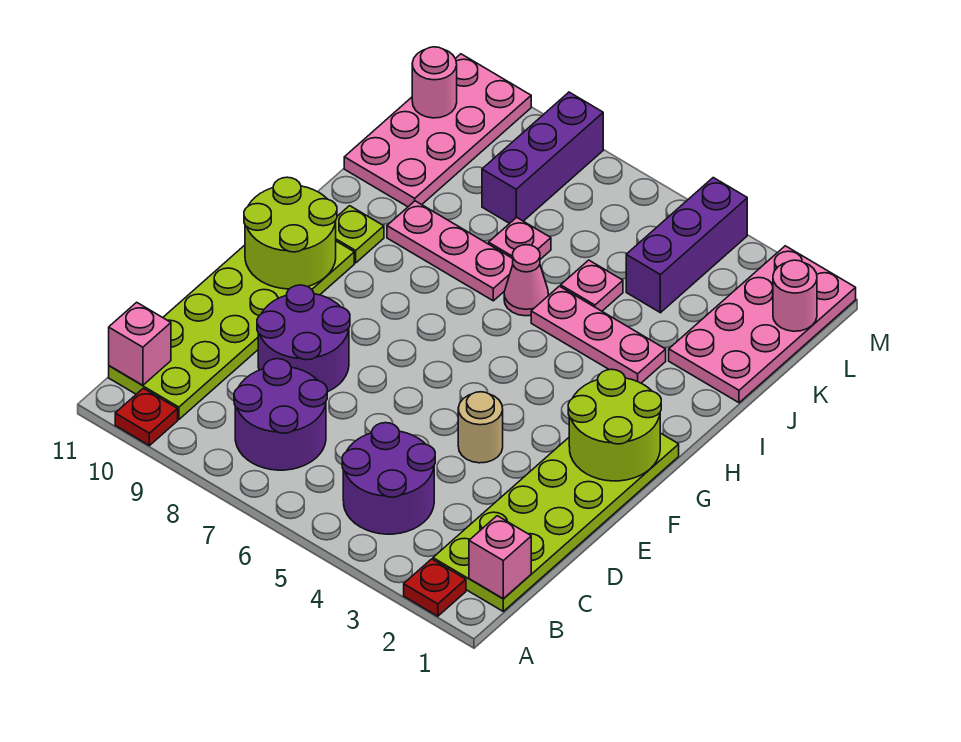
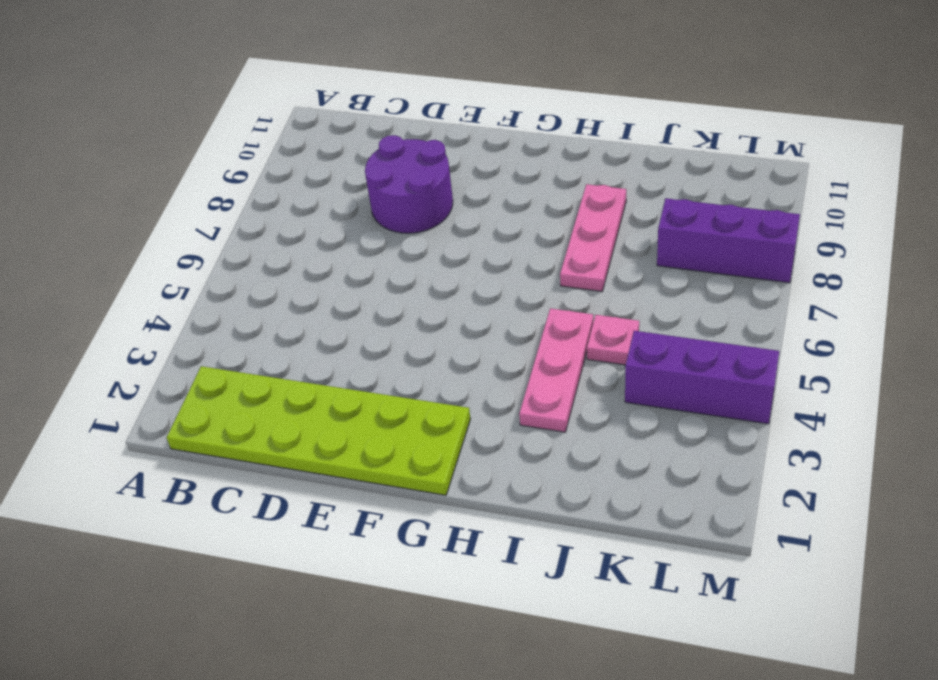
none -> red plate A2 level 1
none -> red plate A10 level 1
none -> purple round brick B4:C5 level 1

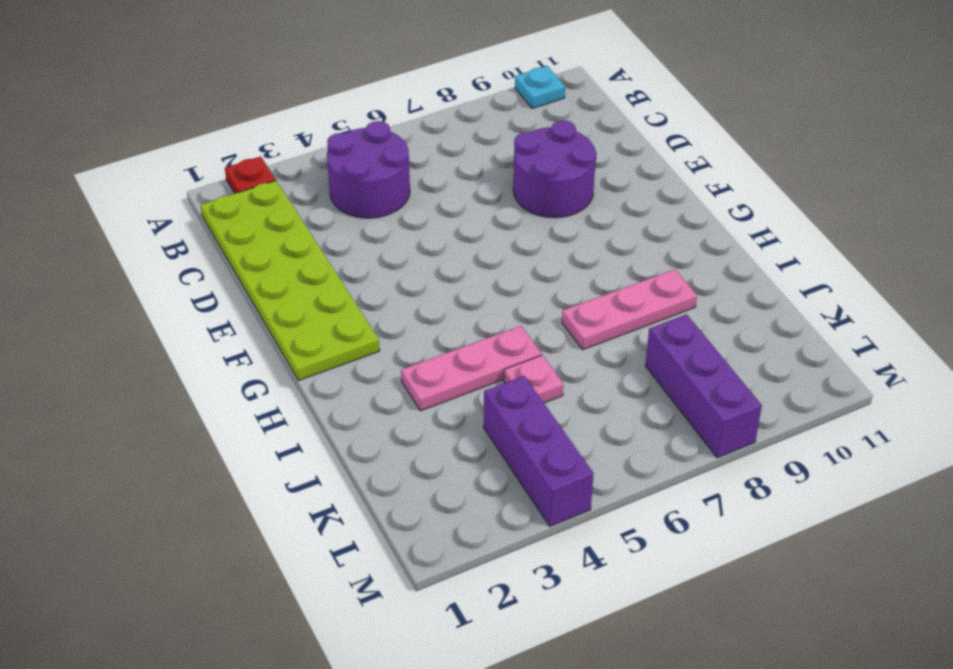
cyan plate A10 level 1 -> red plate A10 level 1
none -> purple round brick B7:C8 level 1
none -> lime plate B10:G11 level 1
none -> tan round brick E4 level 1

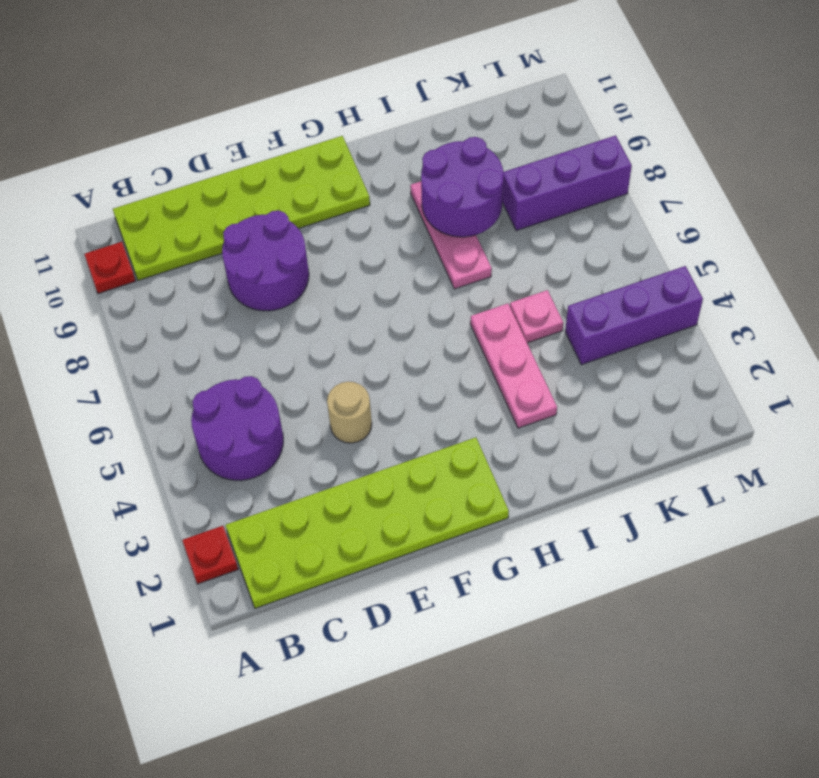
purple round brick I8:J9 level 2 -> purple round brick B7:C8 level 1
none -> lime plate H10 level 1
none -> pink cone I6 level 1
none -> pink plate J1:M2 level 1

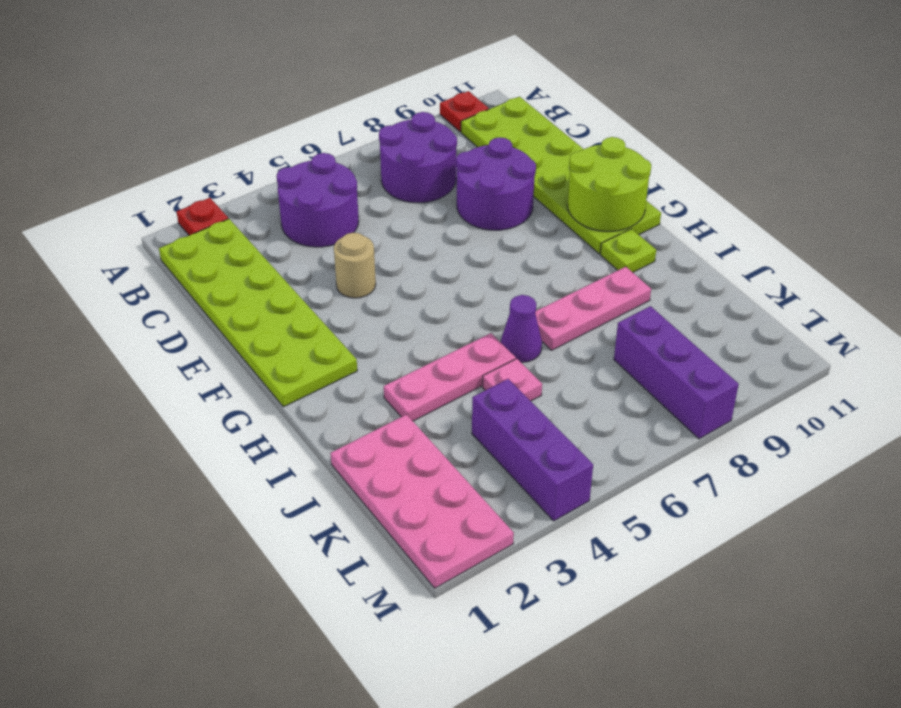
purple cone I6 level 1 -> pink cone I6 level 1
none -> pink plate J7 level 1
none -> pink plate J10:M11 level 1
none -> pink brick B1 level 2

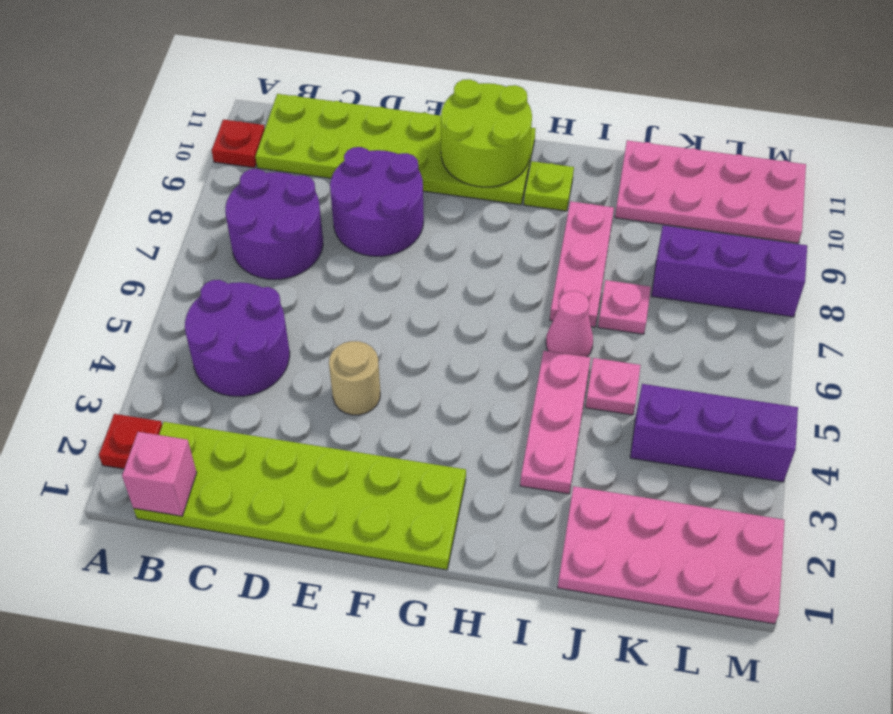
none -> pink brick B11 level 2
none -> lime round brick F1:G2 level 2
none -> pink round brick L1 level 2

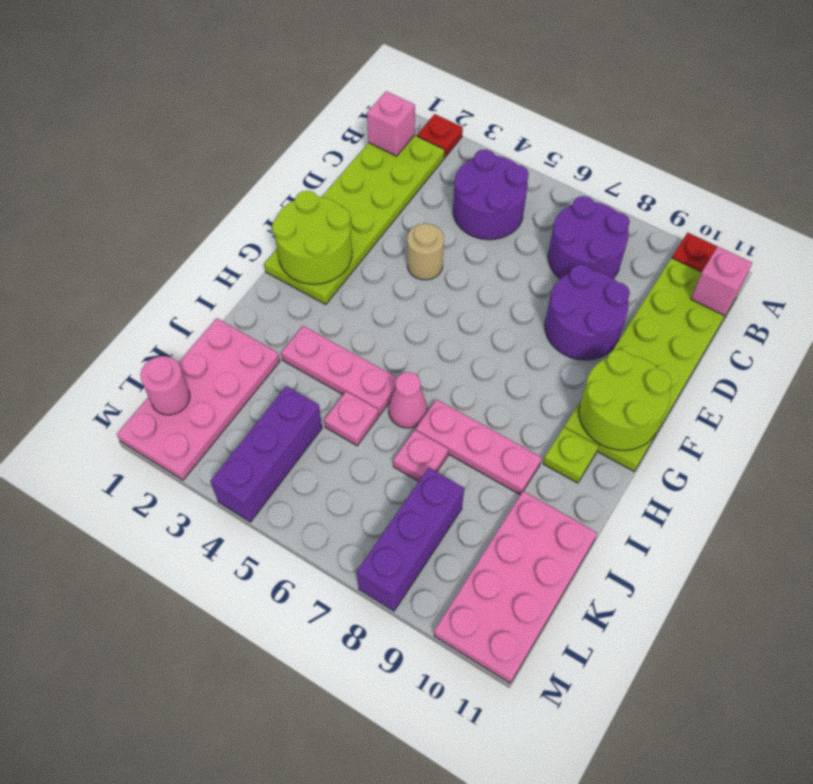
none -> pink round brick L11 level 2

